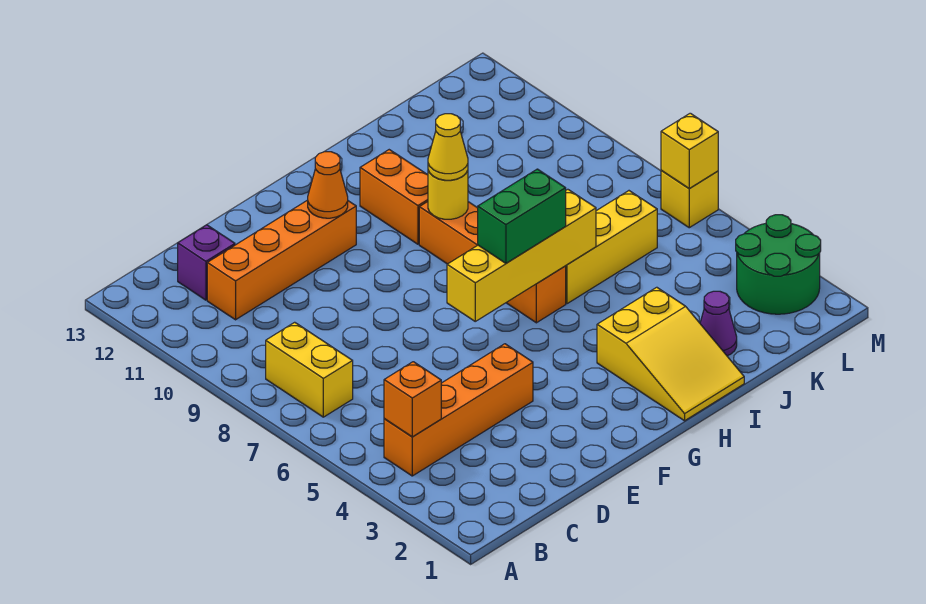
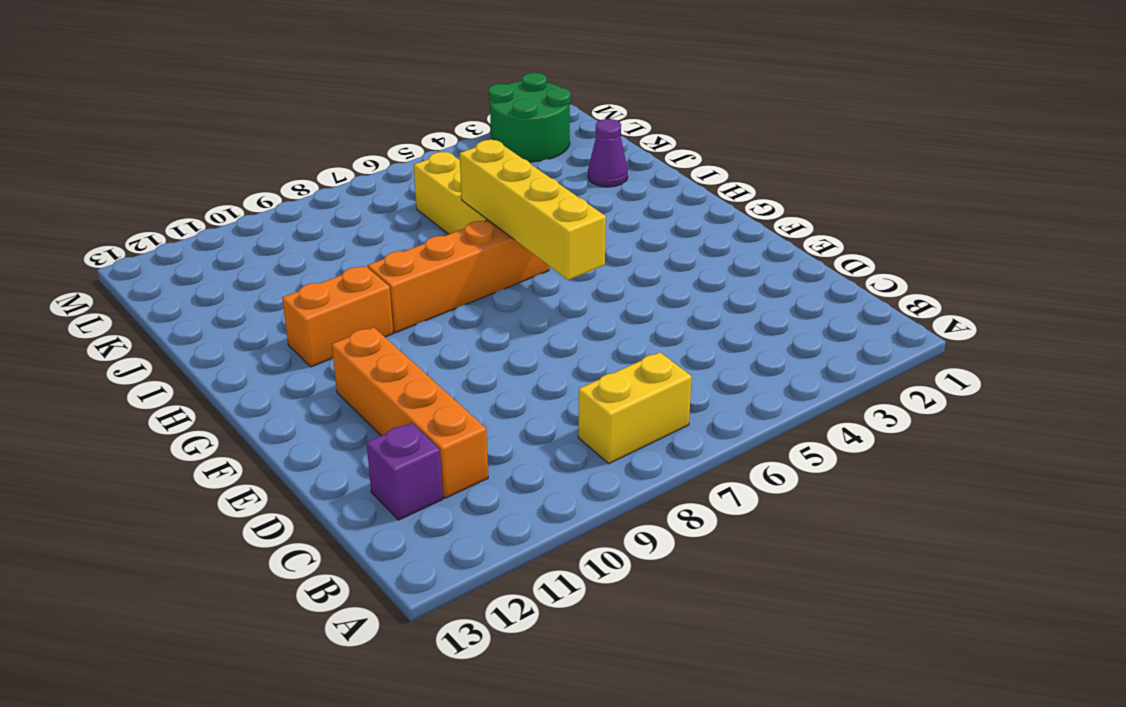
none -> orange brick B4:E4 level 1
none -> yellow slope H1:I3 level 1 top 3
none -> yellow brick M6 level 1

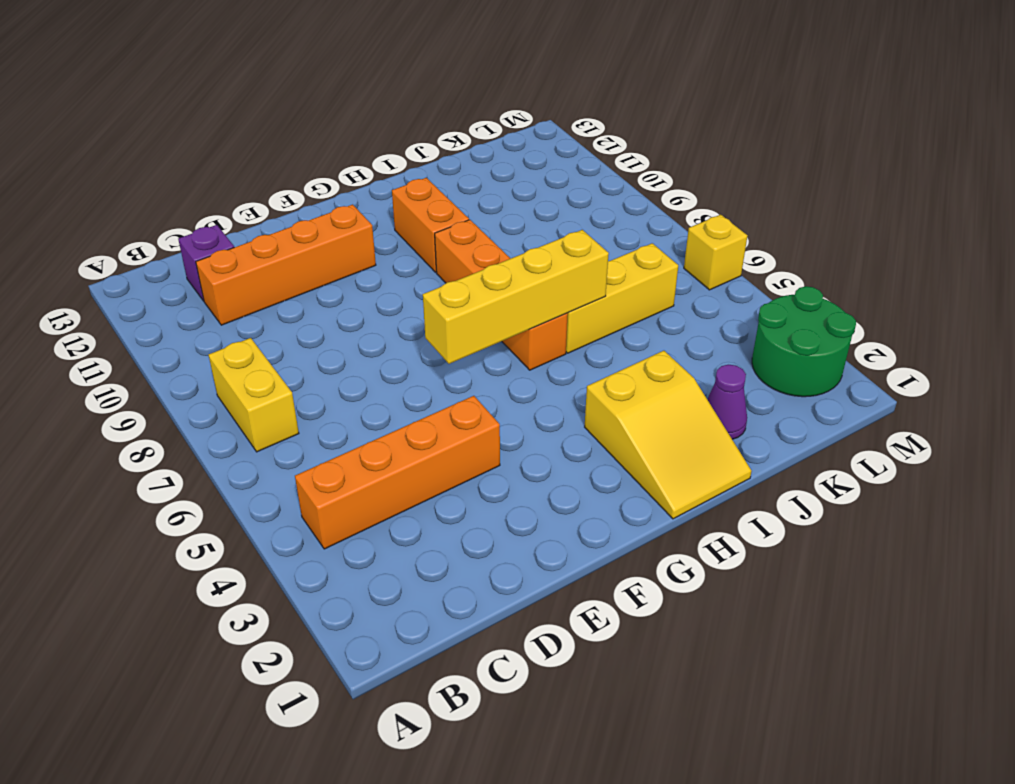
none -> orange brick B4 level 2
none -> orange cone F11 level 2
none -> yellow round brick H9 level 2

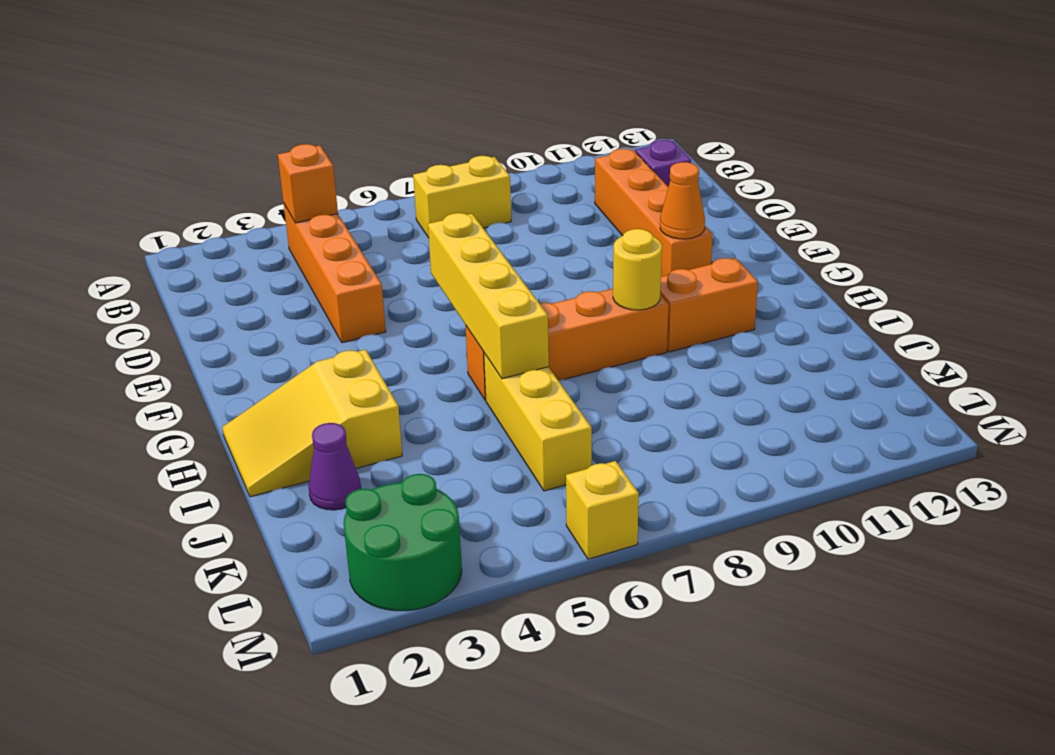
none -> yellow brick M6 level 2
none -> green brick G6:H6 level 3
none -> yellow cone H9 level 3

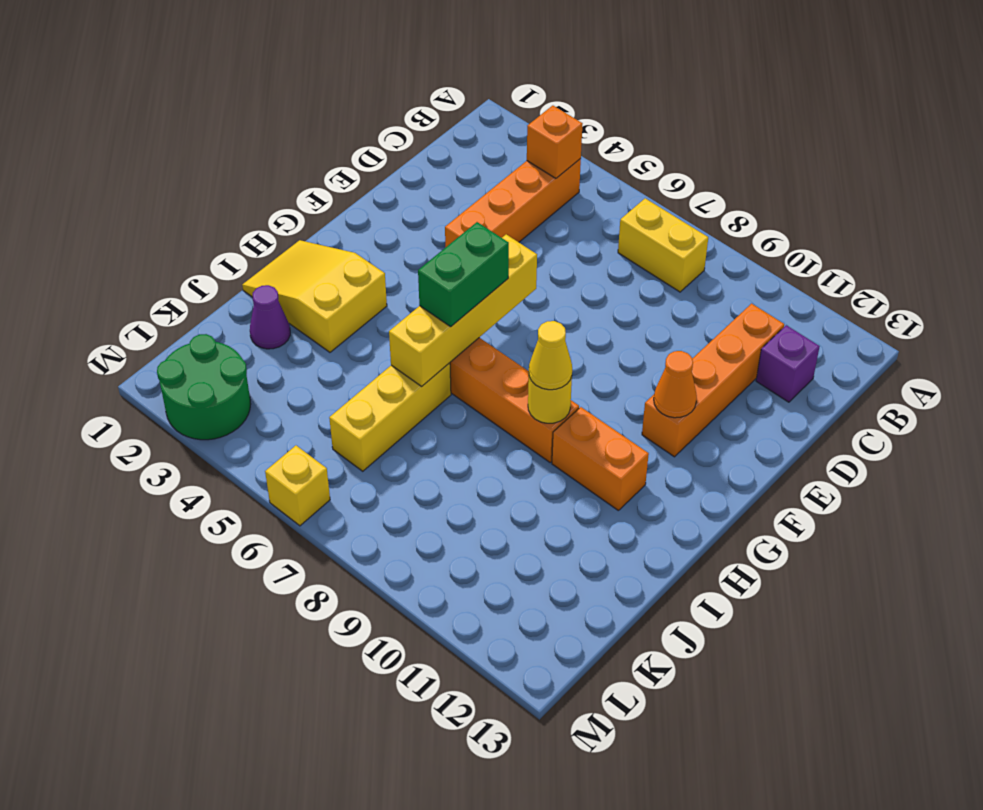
none -> yellow brick M6 level 2

